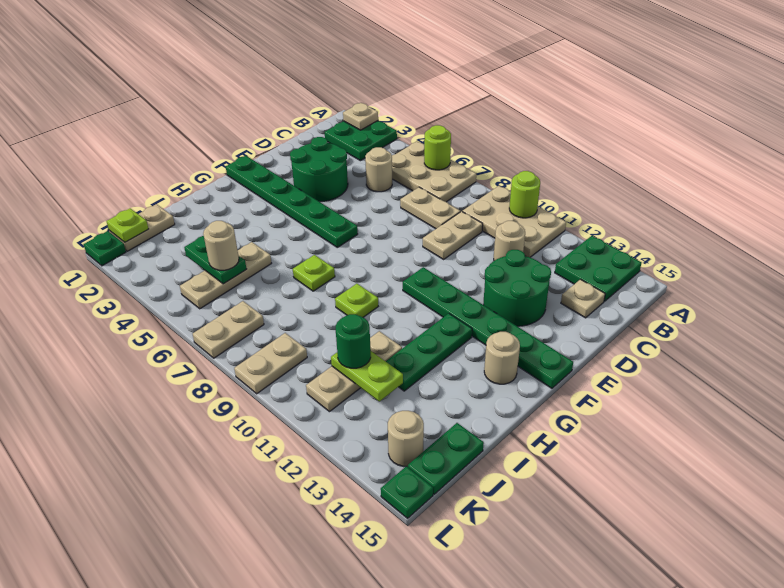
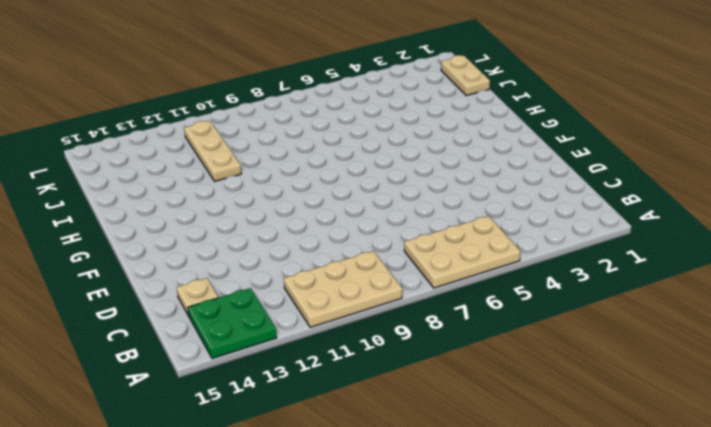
none -> green plate A2:B3 level 1
none -> tan round brick C5 level 1
none -> tan plate C7:C8 level 1
none -> tan plate C9:D9 level 1

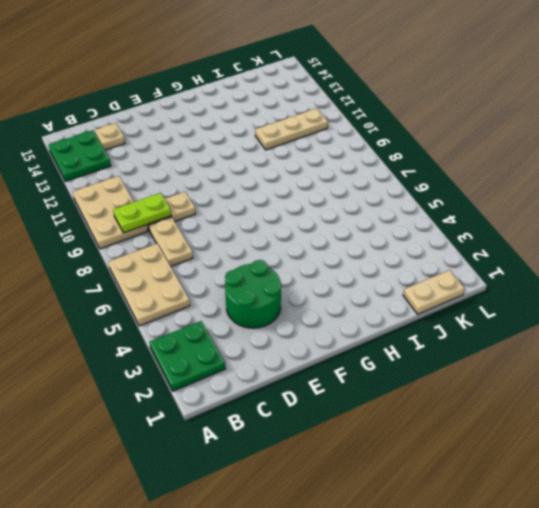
lime plate B9:C9 level 2 -> lime plate J11:J12 level 2
none -> tan round brick C5 level 1
none -> tan round brick C11 level 1
none -> green round brick D12:E13 level 1
none -> green plate F1:F6 level 1

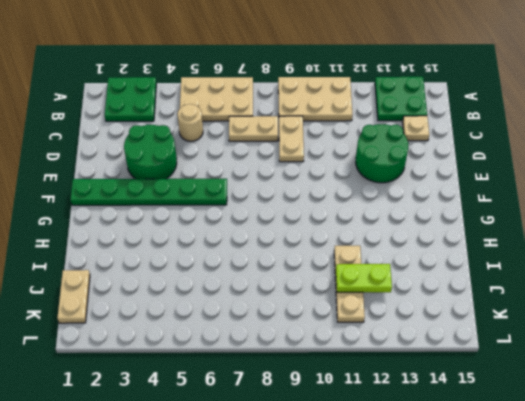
none -> tan round brick C11 level 1
none -> green plate F10:F15 level 1
none -> green plate G12:I12 level 1
none -> tan round brick G14 level 1

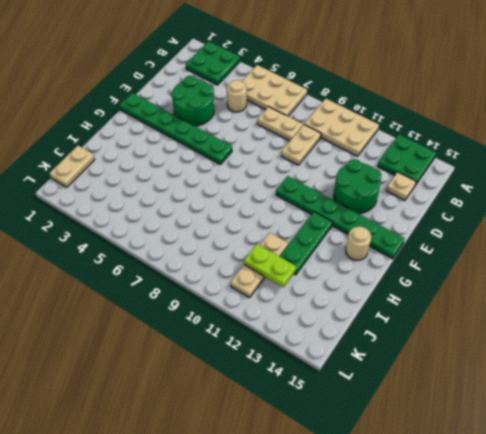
none -> tan round brick C11 level 1
none -> lime plate H7 level 1
none -> lime plate H9 level 1
none -> tan plate I5:K5 level 1

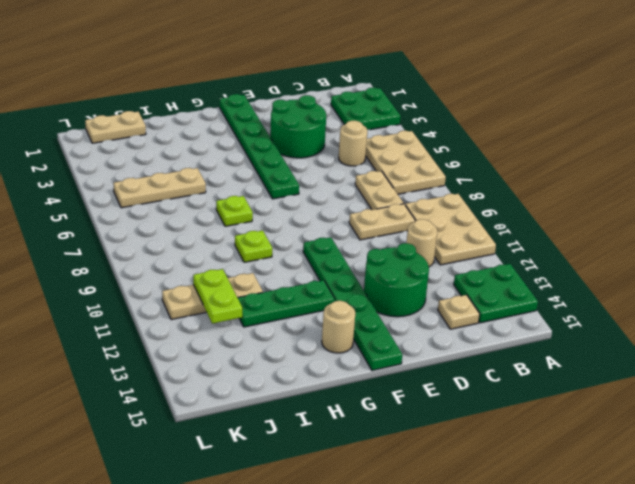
none -> green plate J15:K15 level 1
none -> tan plate K7:L7 level 1
none -> tan plate K9:L9 level 1
none -> tan round brick K14 level 1

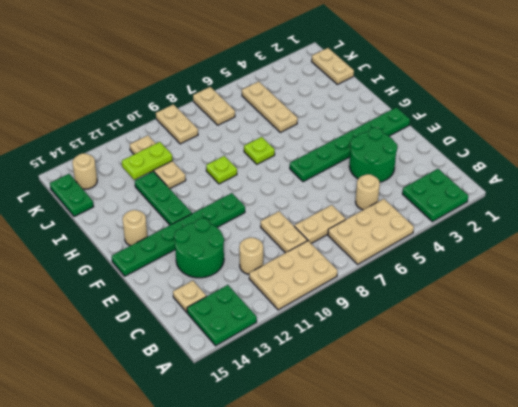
none -> green plate L1 level 1
none -> green plate L15 level 1
none -> tan plate A2 level 2
none -> lime round brick A6 level 2

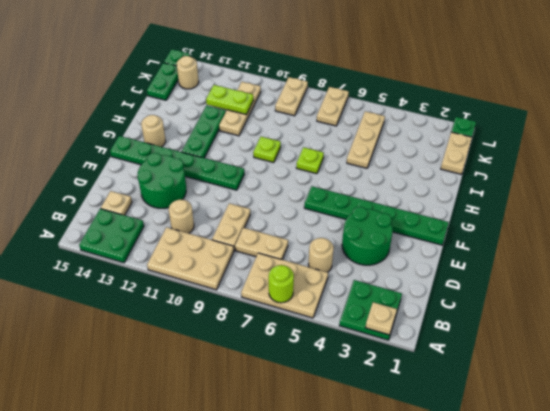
none -> lime round brick A10 level 2
none -> green plate J4:J5 level 2
none -> lime plate K1 level 2
none -> tan round brick J5 level 3

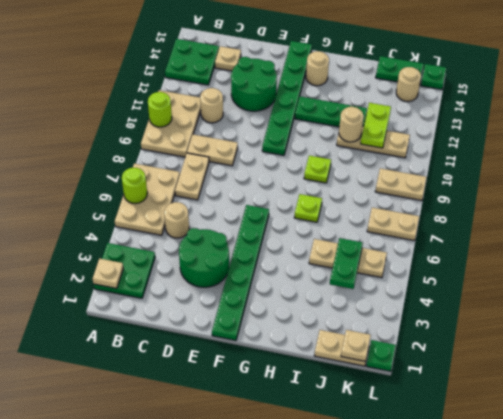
tan round brick I11 level 2 -> tan round brick J5 level 3
tan plate K1 level 2 -> lime plate K1 level 2
none -> green round brick J11 level 3

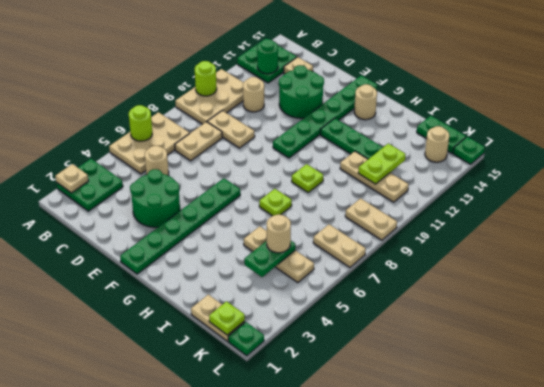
green round brick B13 level 2 -> green round brick J11 level 3

